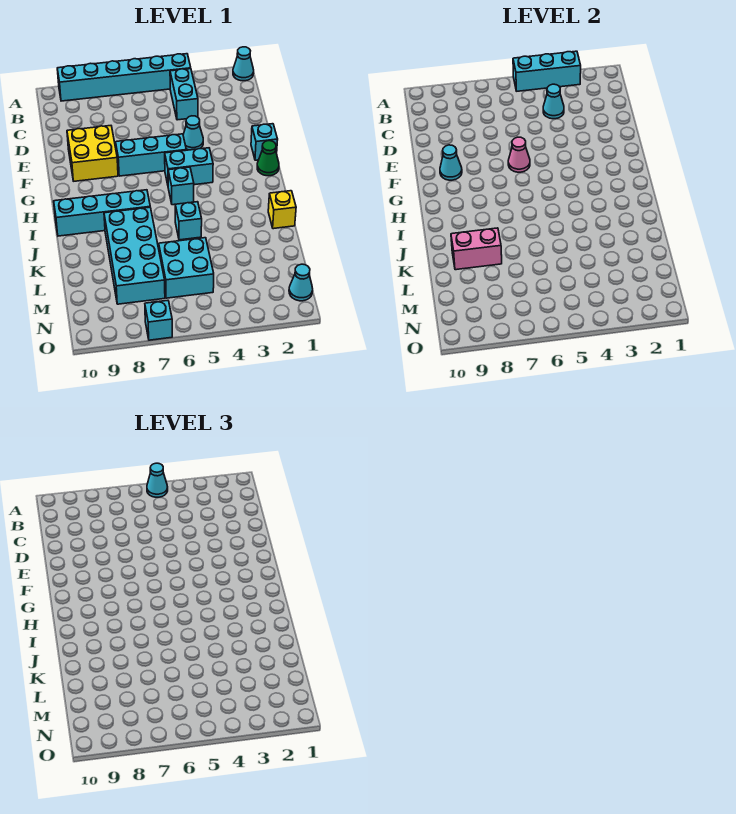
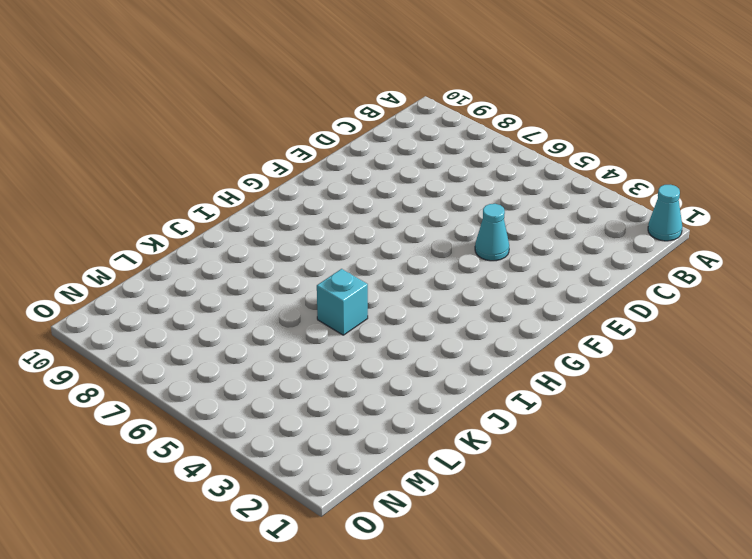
none -> cyan brick A4:A9 level 1
none -> cyan brick B4:C4 level 1
none -> yellow brick E8:F9 level 1

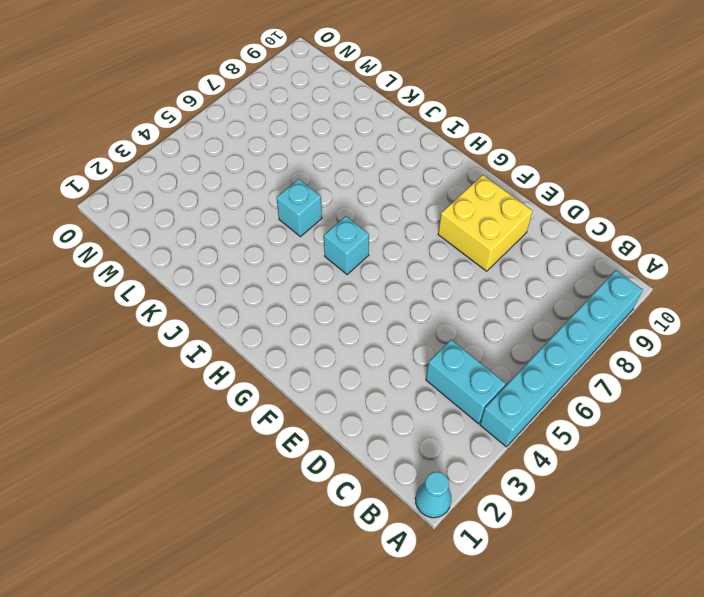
none -> cyan cone E4 level 1
none -> cyan brick F1 level 1
none -> cyan brick F5:F7 level 1

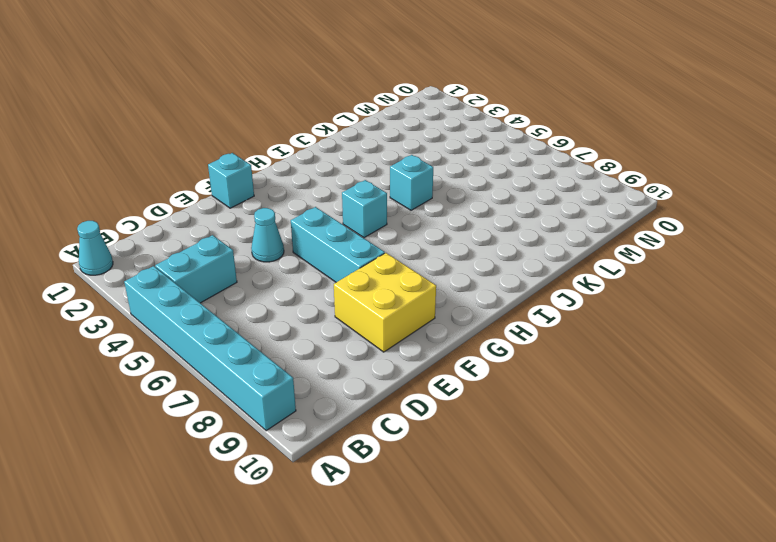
none -> green cone G1 level 1
none -> cyan brick G4:G5 level 1
none -> cyan brick I7:I10 level 1

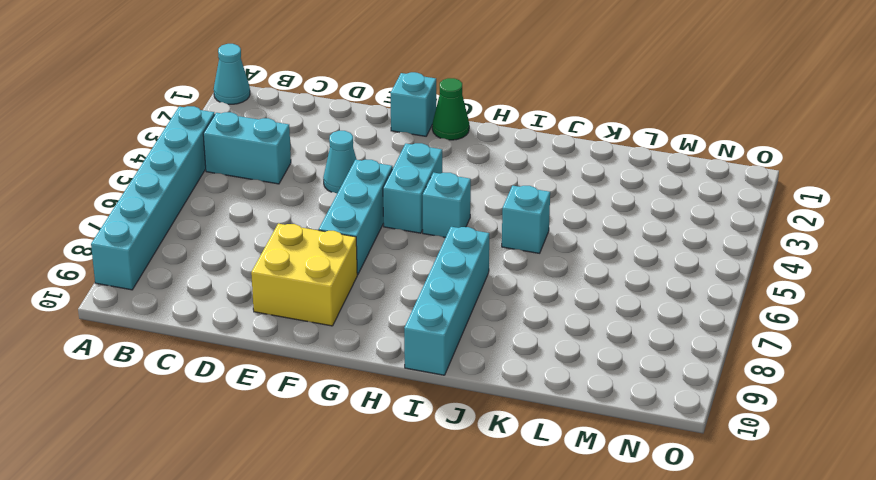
none -> yellow brick J1 level 1
none -> cyan brick J7:M8 level 1
none -> cyan brick L5:M6 level 1

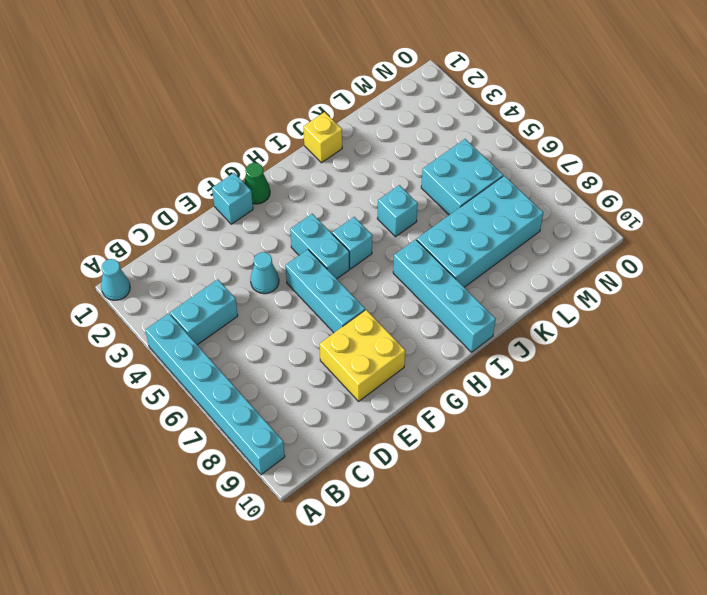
none -> cyan cone N1 level 1
none -> cyan brick O7 level 1
none -> cyan brick A3:A5 level 2

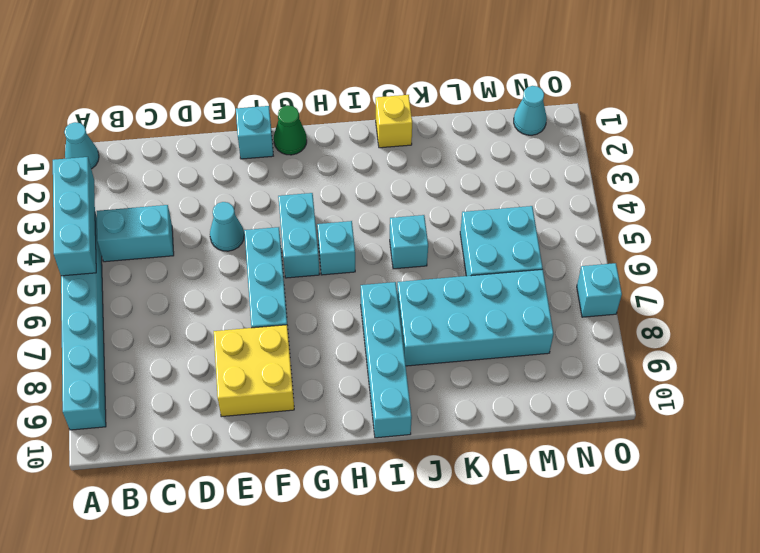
none -> cyan cone C4 level 2
none -> pink cone F6 level 2
none -> cyan cone F9 level 2

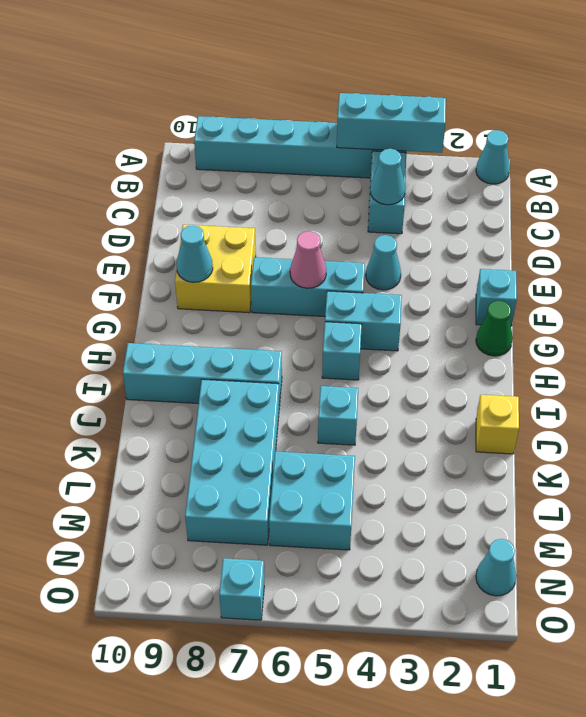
none -> pink brick K8:K9 level 2
none -> cyan cone A5 level 3

